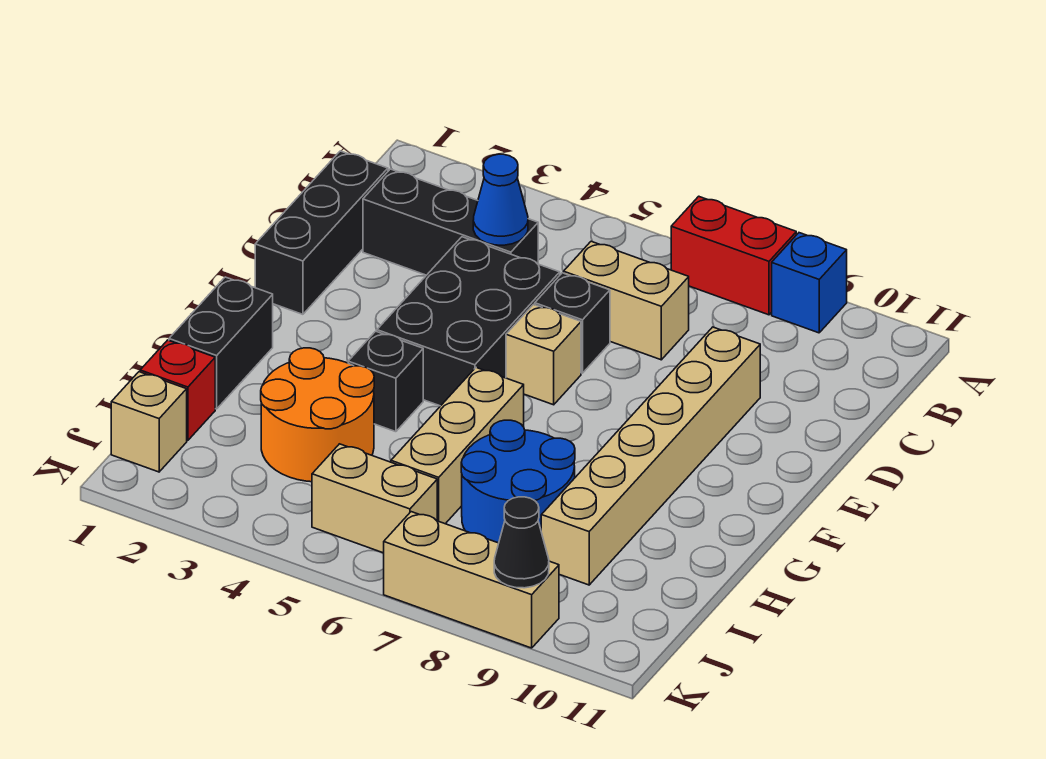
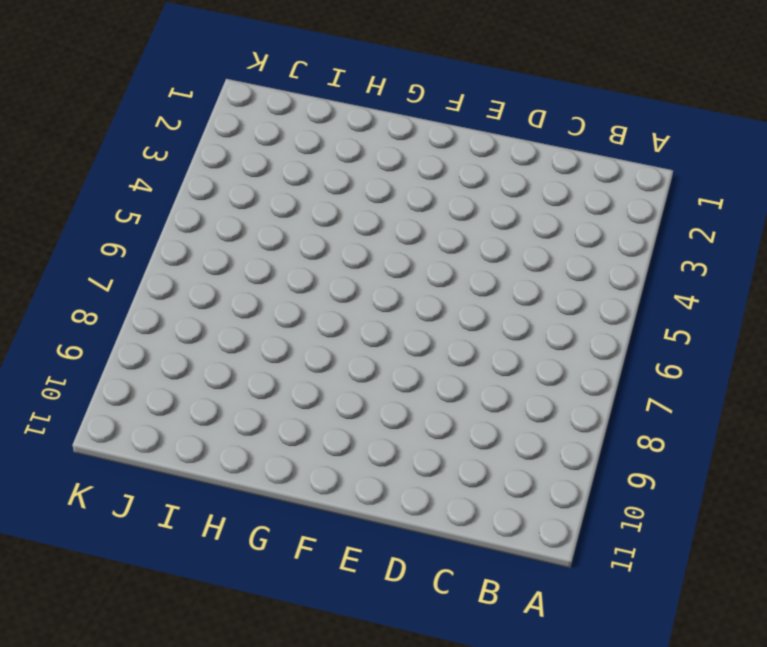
none -> red brick A7:A8 level 1
none -> blue brick A9 level 1
none -> black brick C1:E1 level 1

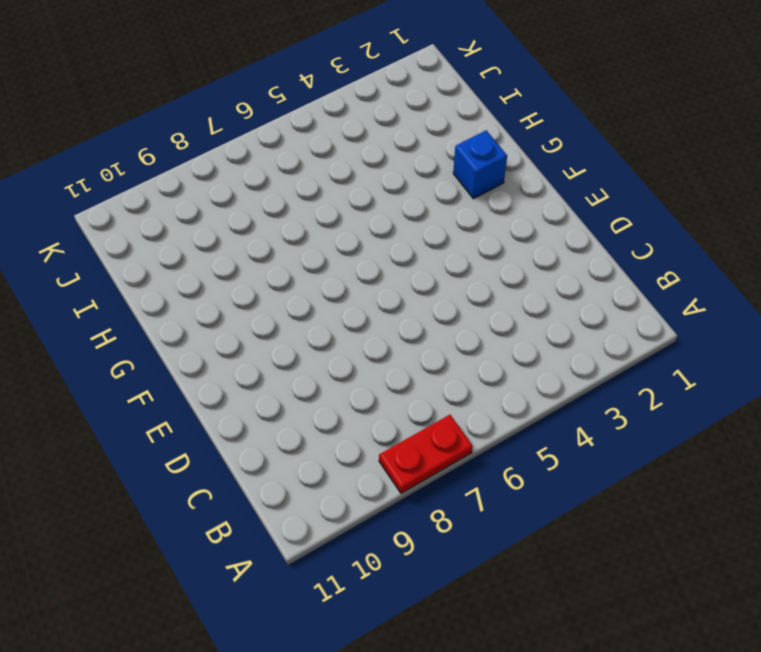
red plate A7:A8 level 1 -> red brick A7:A8 level 1
blue brick G2 level 1 -> blue brick A9 level 1
none -> black brick C1:E1 level 1
none -> black brick C2:C4 level 1
none -> tan brick C6:C7 level 1

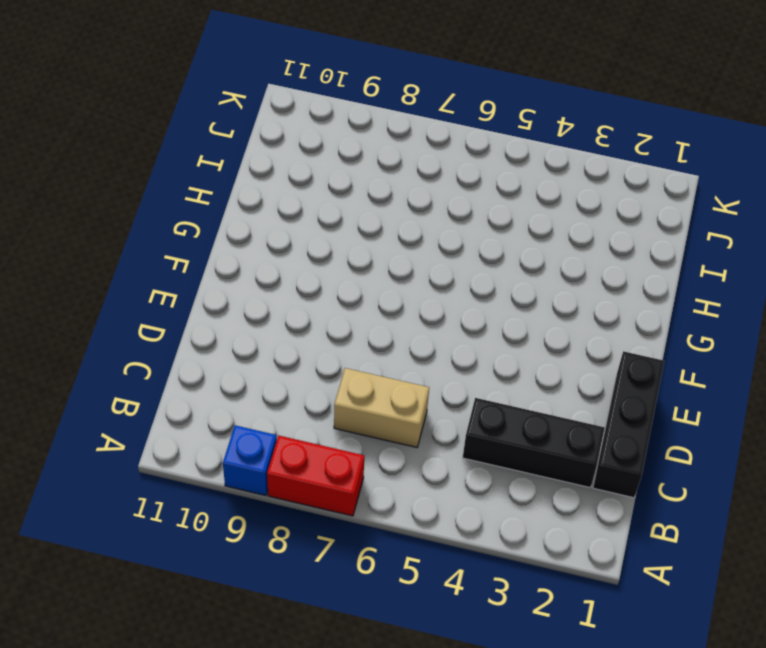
none -> black brick D4:F5 level 1
none -> black brick D6 level 1
none -> tan brick D9:I9 level 1

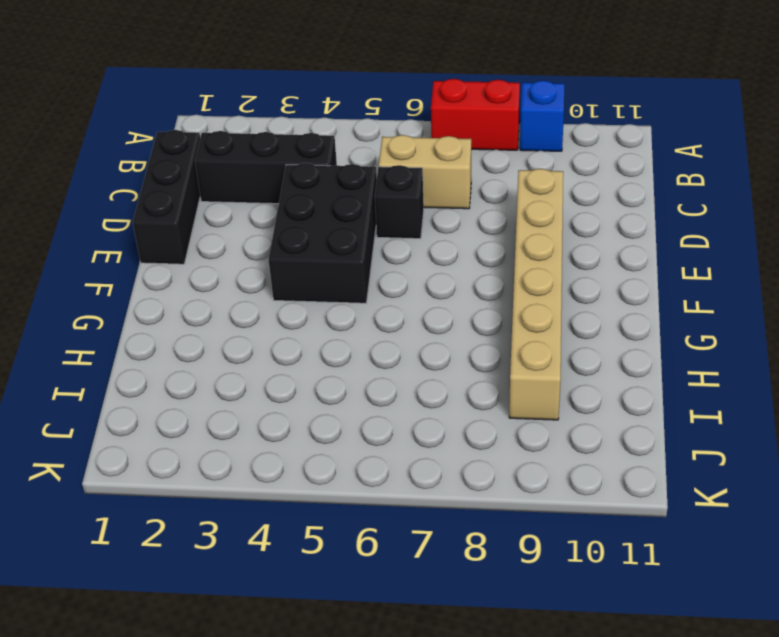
none -> tan brick E6 level 1
none -> black brick G1:H1 level 1
none -> black brick G4 level 1

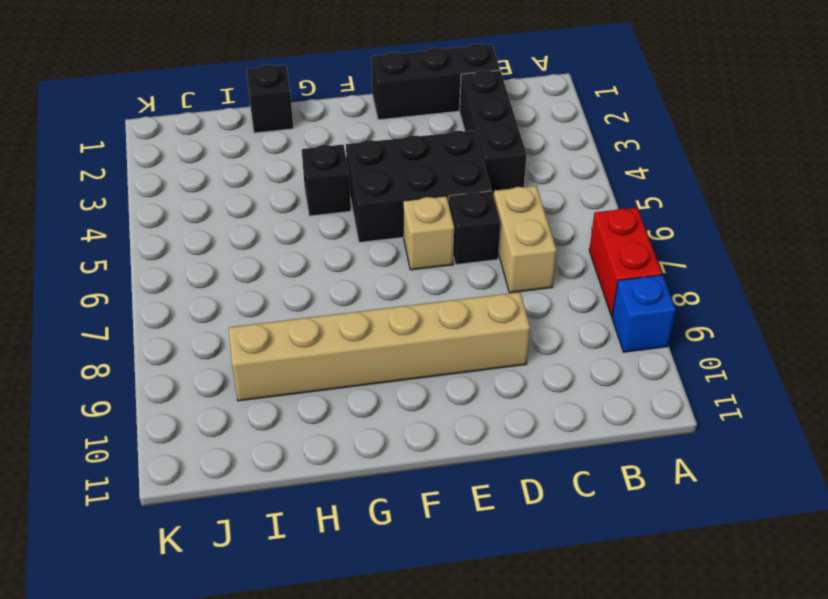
black brick H1 level 1 -> black brick G1:H1 level 1
none -> tan brick G6:I6 level 1
none -> orange round brick H3:I4 level 1
none -> blue round brick H7:I8 level 1

